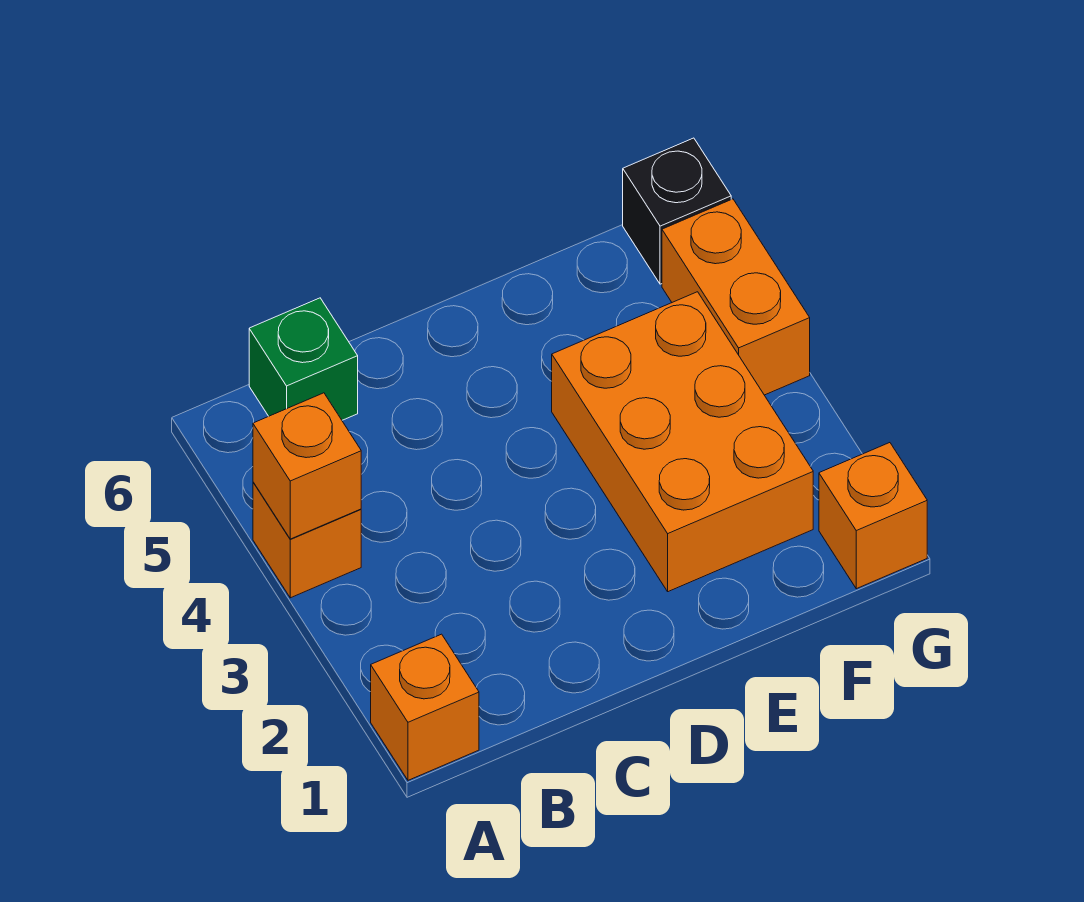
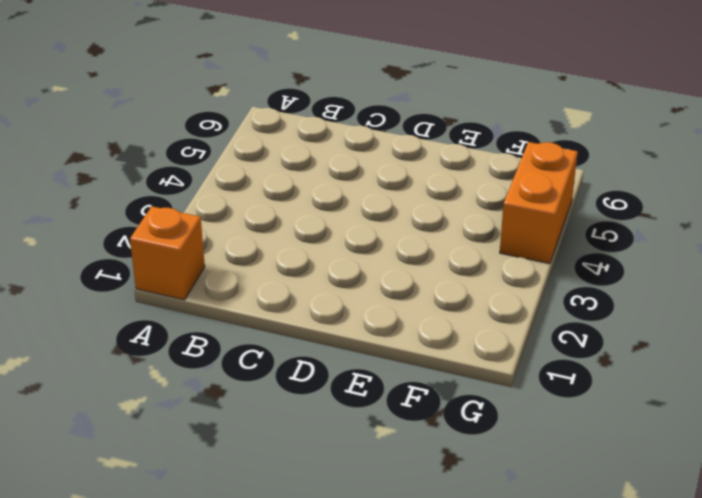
none -> orange brick A4 level 1
none -> green brick B6 level 1

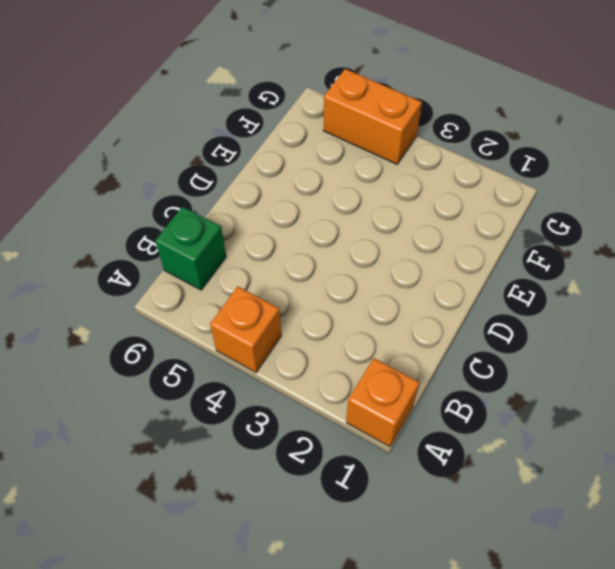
none -> orange brick E2:F4 level 1
none -> orange brick G1 level 1

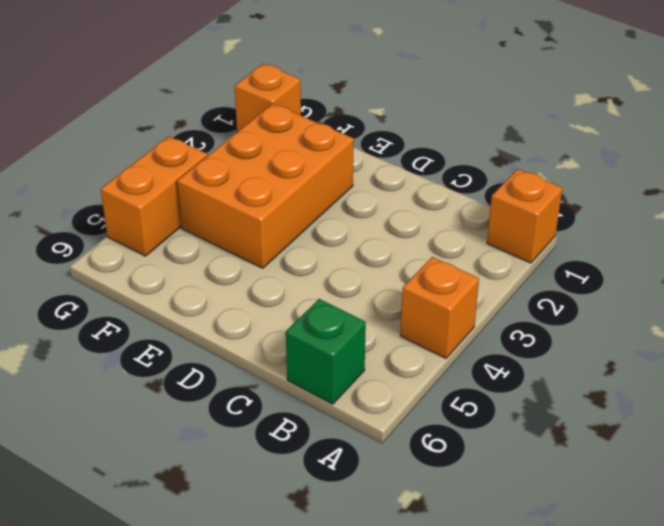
none -> black brick G6 level 1
none -> orange brick A4 level 2

